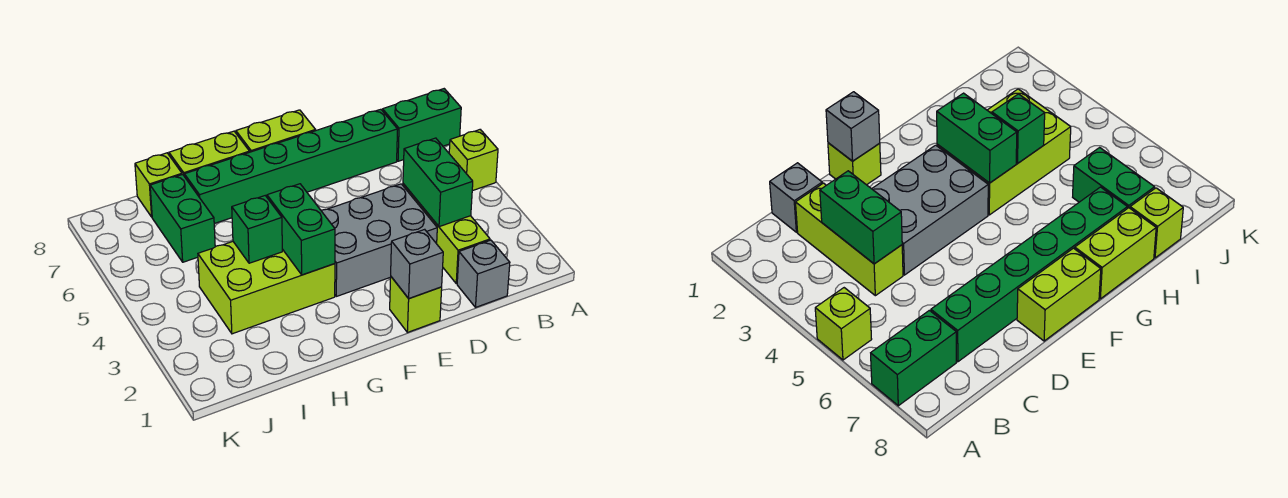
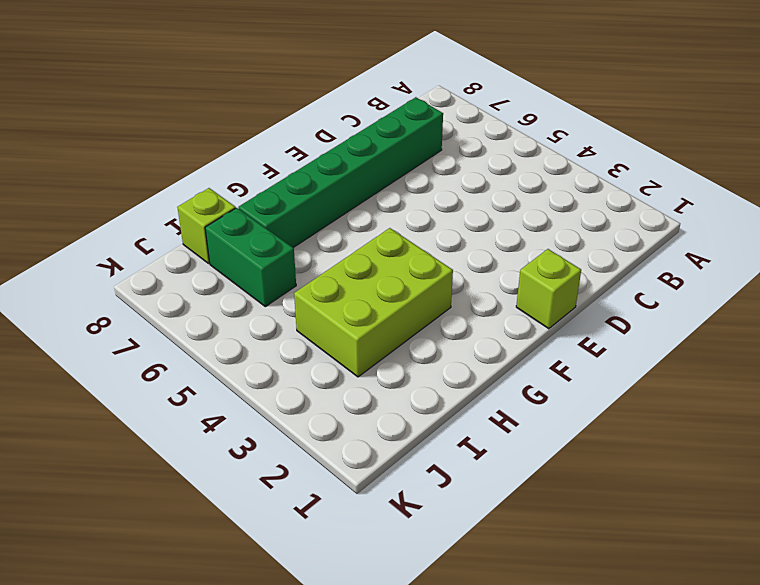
none -> lime brick A5 level 1
none -> green brick A7:B7 level 1
none -> grey brick C1 level 1

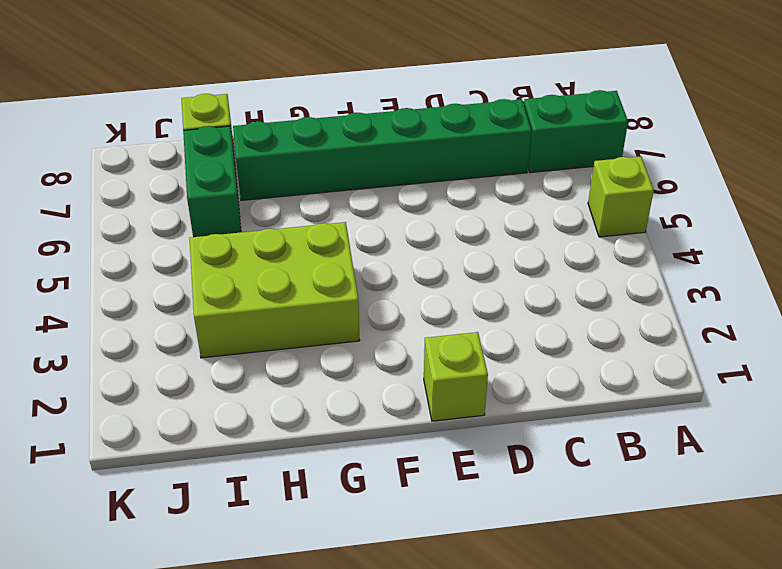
none -> grey brick C1 level 1
none -> lime brick C2:C4 level 1
none -> grey brick D3:F4 level 1

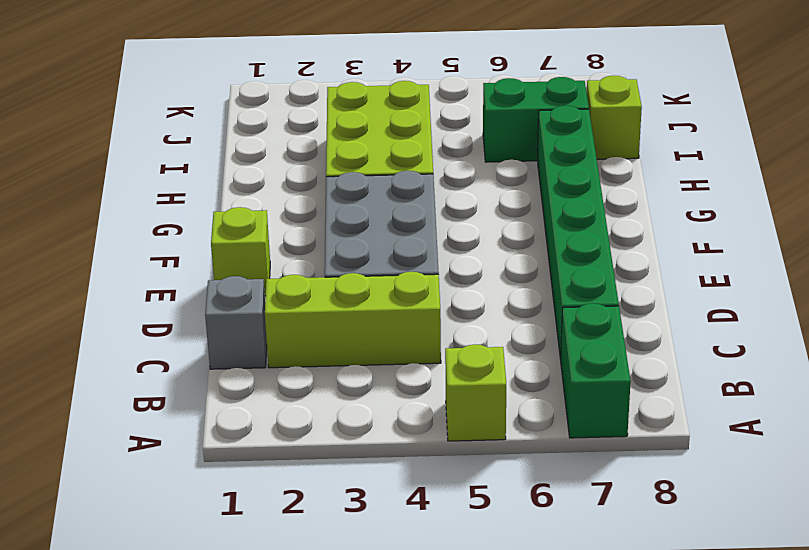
none -> lime brick E8:F8 level 1
none -> lime brick G8:H8 level 1
none -> green brick C3:C4 level 2

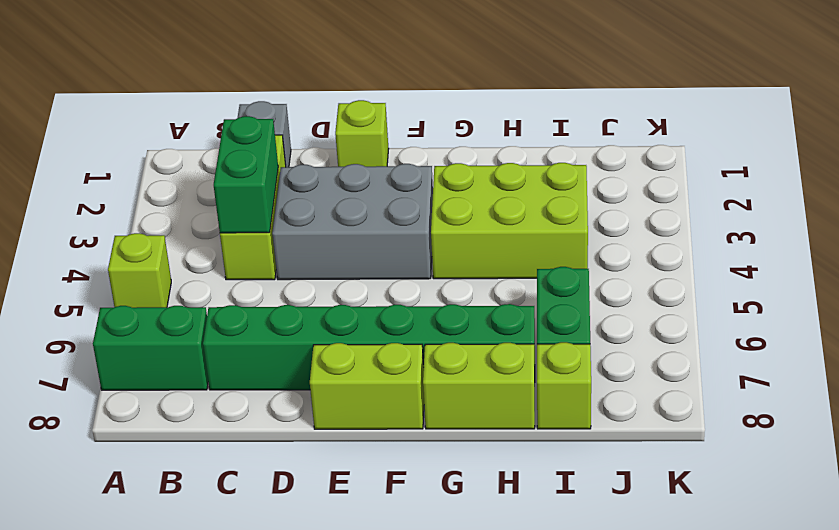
none -> grey brick E1 level 2
none -> green brick G3:G4 level 2
none -> green brick H4 level 2

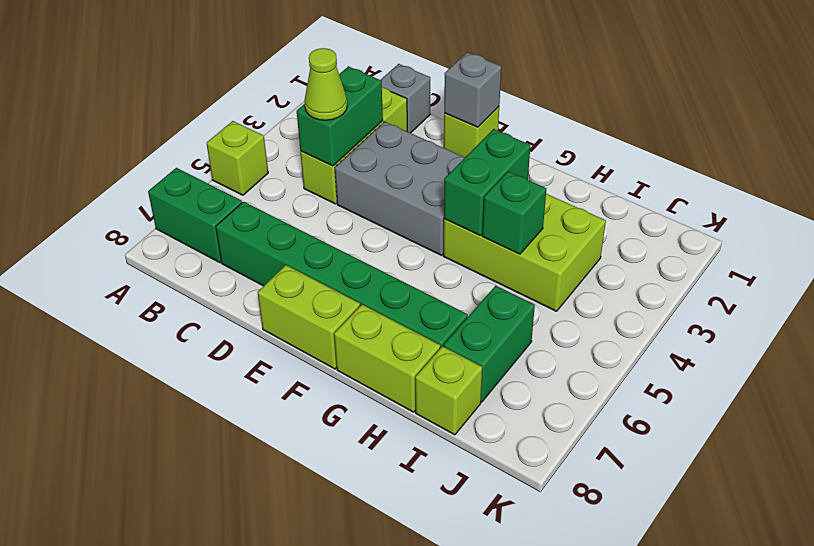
lime cone C4 level 3 -> none

